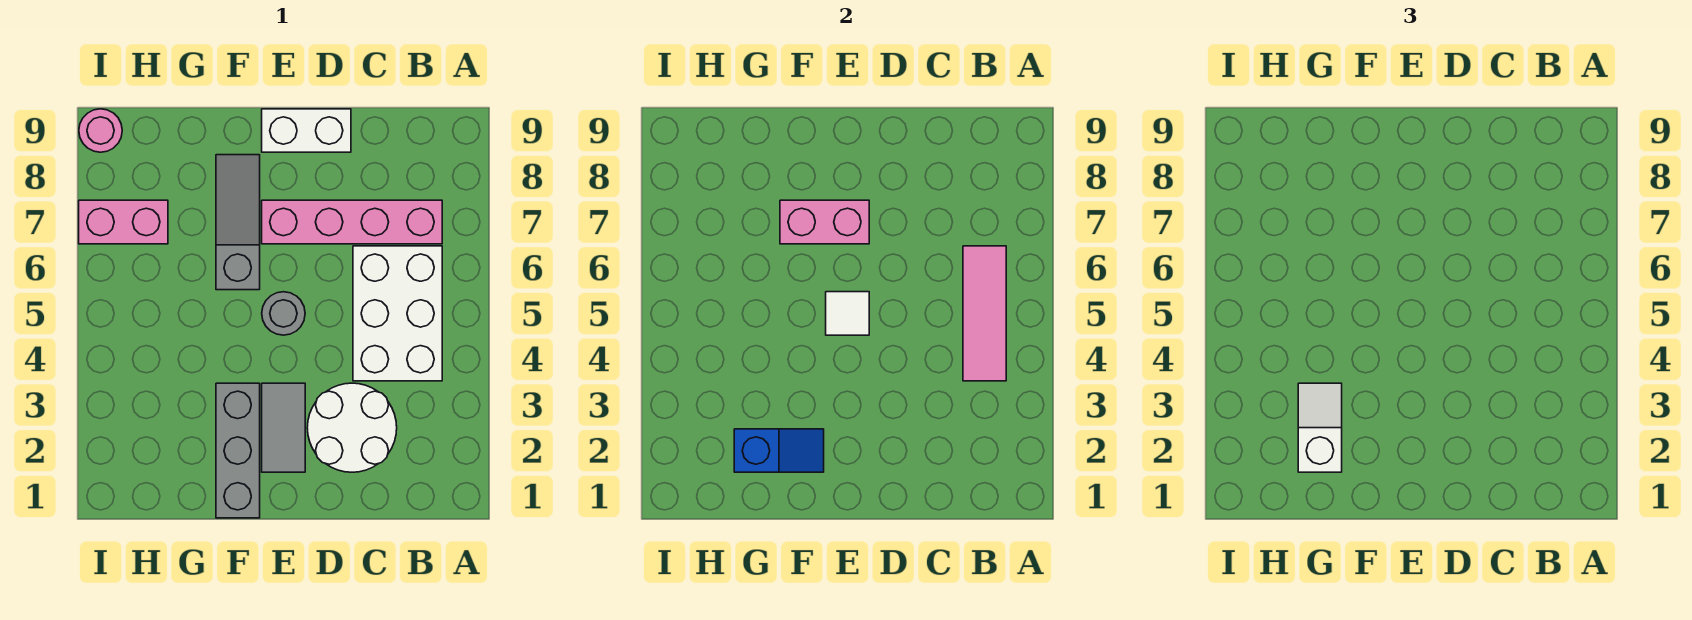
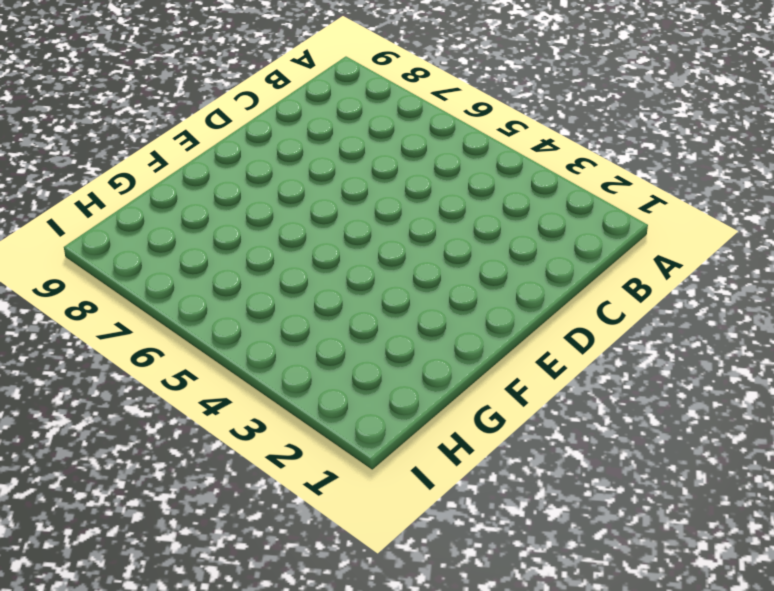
none -> white brick B4:C6 level 1
none -> pink brick B7:E7 level 1
none -> white round brick C2:D3 level 1

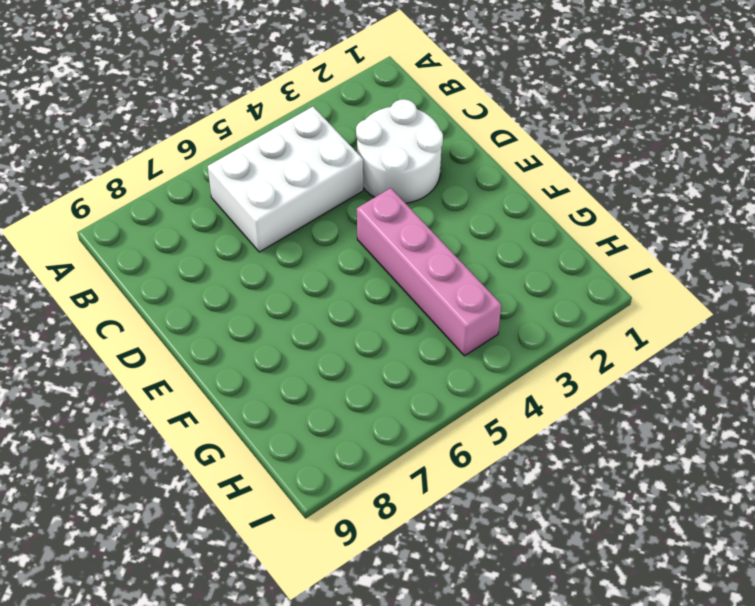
pink brick E4:H4 level 1 -> pink brick B7:E7 level 1
none -> white brick D9:E9 level 1
none -> grey tile E2:E3 level 1
none -> grey round brick E5 level 1

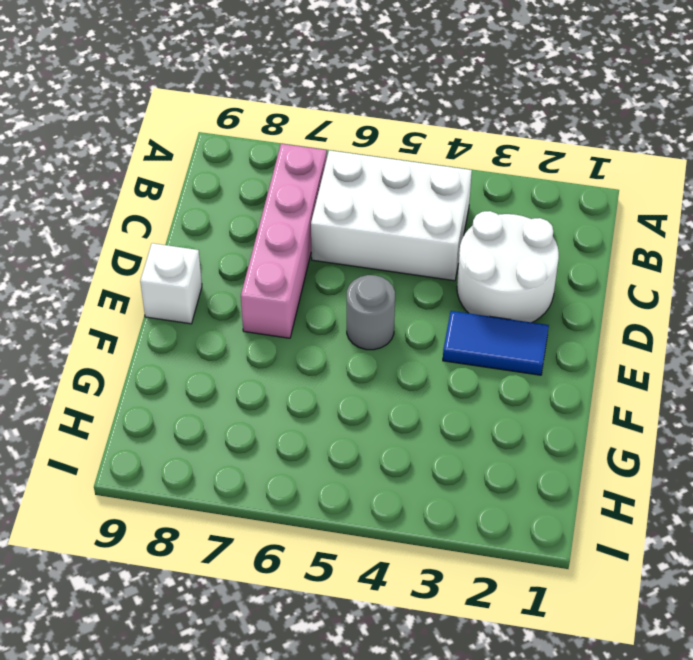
blue tile E2:E3 level 1 -> grey tile E2:E3 level 1
white brick E9 level 1 -> white brick D9:E9 level 1
none -> grey brick F1:F3 level 1
none -> grey slope F6:F8 level 1 top 6
none -> pink brick H7:I7 level 1

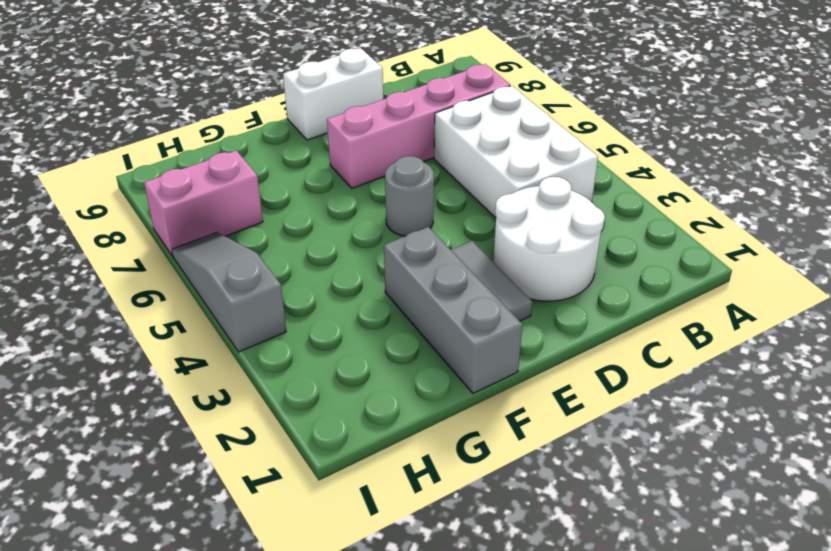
grey slope I4:I6 level 1 top 4 -> grey slope F6:F8 level 1 top 6
none -> pink round brick I9 level 1
none -> pink tile B4:B6 level 2
none -> white tile E5 level 2

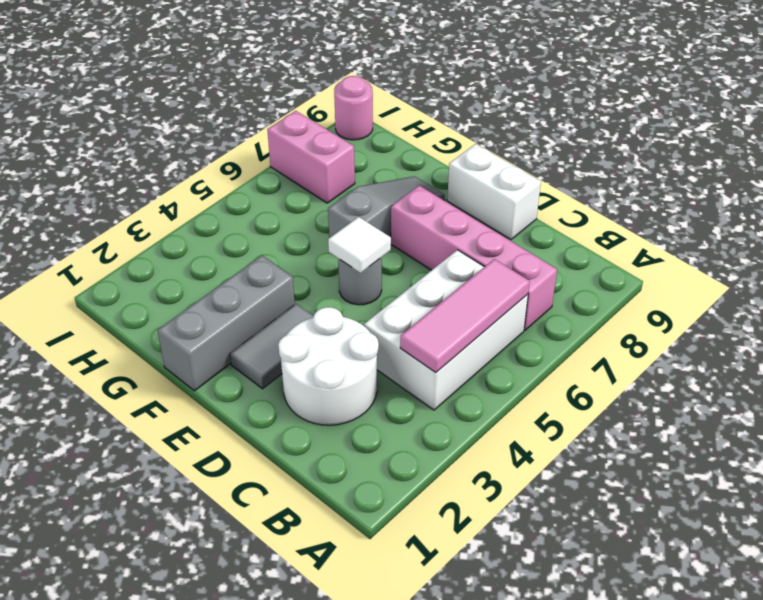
none -> pink brick E7:F7 level 2
none -> blue slope F2:G2 level 2 top G
none -> white slope G2:G3 level 3 top 2

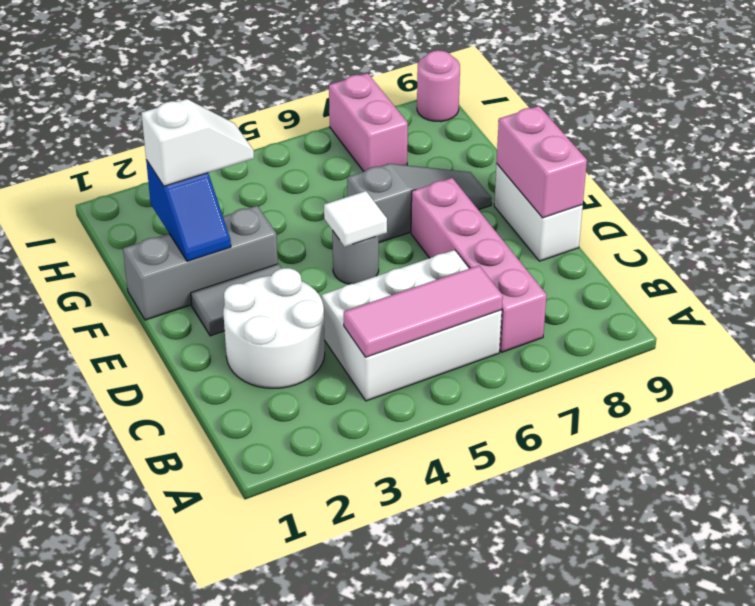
pink brick D9:E9 level 2 -> pink brick E7:F7 level 2

